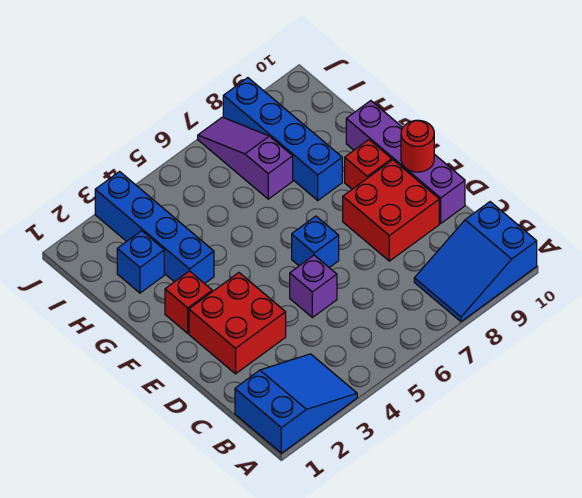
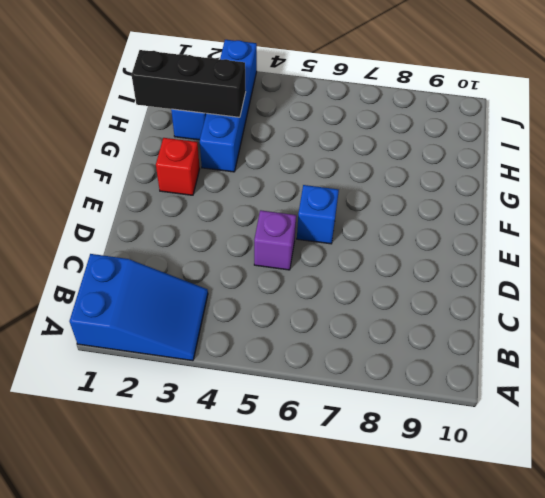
black brick H1:H3 level 2 -> none
none -> blue slope A8:B10 level 1 top 10
none -> red brick D2:E3 level 1
none -> red brick D8:E9 level 1

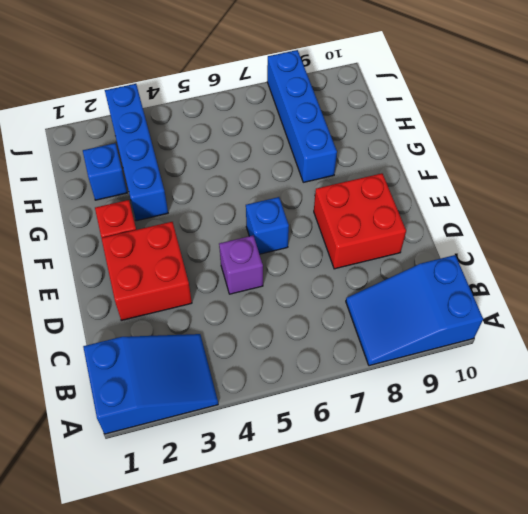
none -> purple brick D10:G10 level 1
none -> red brick F9 level 1
none -> purple slope H7:J7 level 1 top H

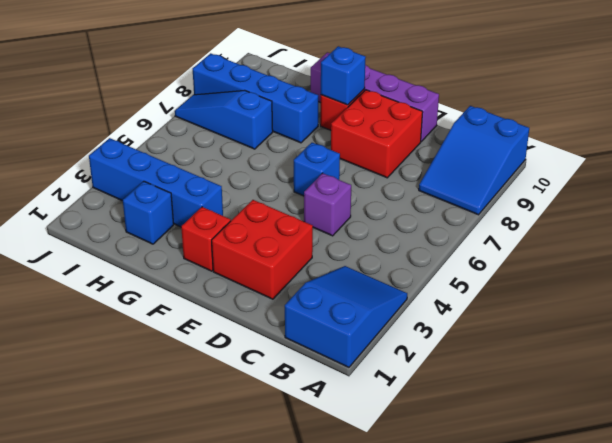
blue brick F9 level 2 -> none
blue slope H7:J7 level 1 top H -> purple slope H7:J7 level 1 top H
none -> red round brick E10 level 2

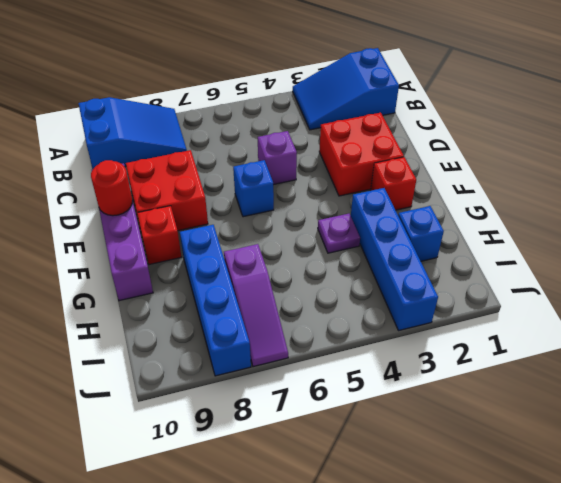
purple plate G4 level 1 -> none

